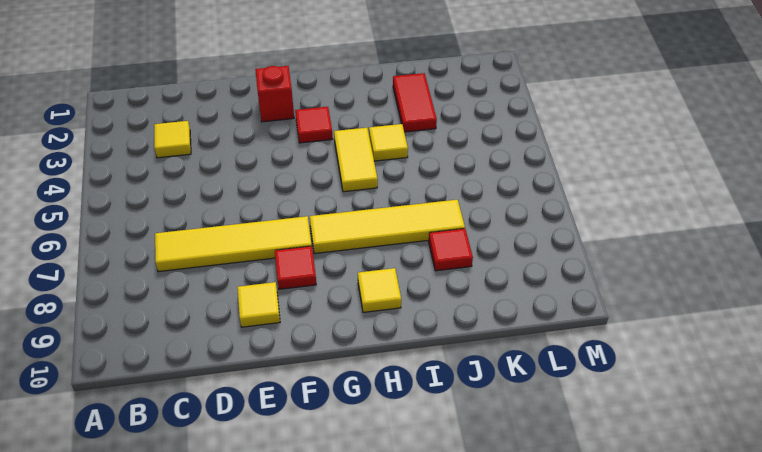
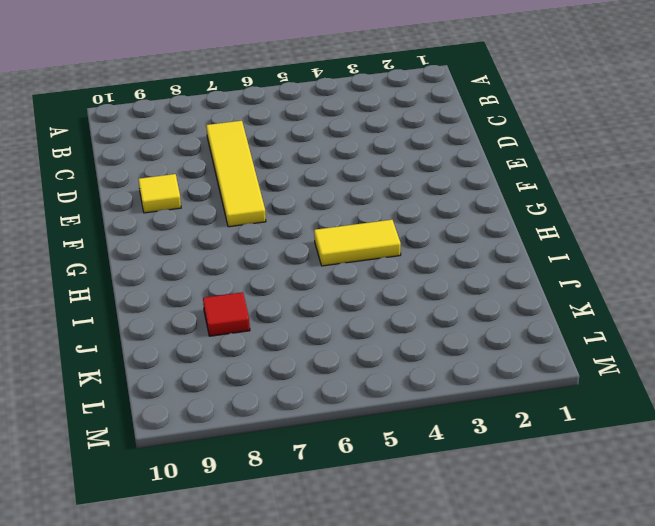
none -> yellow tile C3 level 1
none -> red brick F2 level 1
none -> red tile F8 level 1

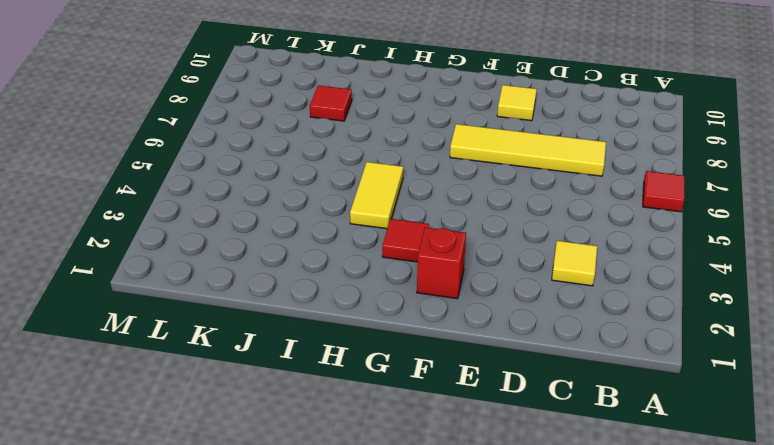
red tile A6 level 1 -> red tile F8 level 1
none -> yellow tile G7:J7 level 1
none -> yellow tile H9 level 1
none -> yellow tile I4 level 1

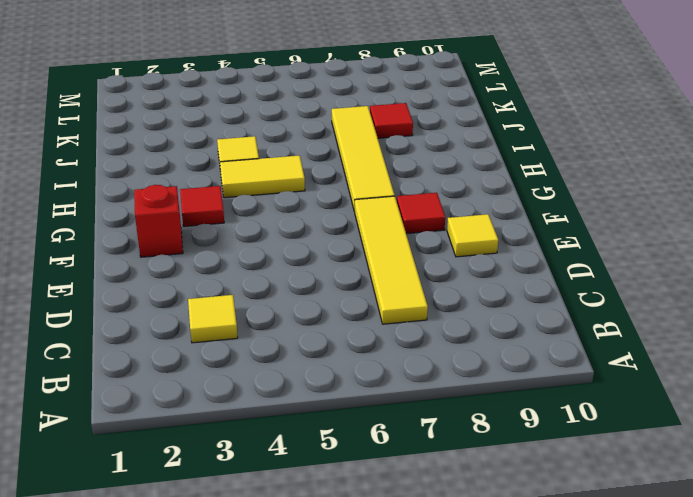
none -> yellow tile H9 level 1
none -> red tile J2:J3 level 1

